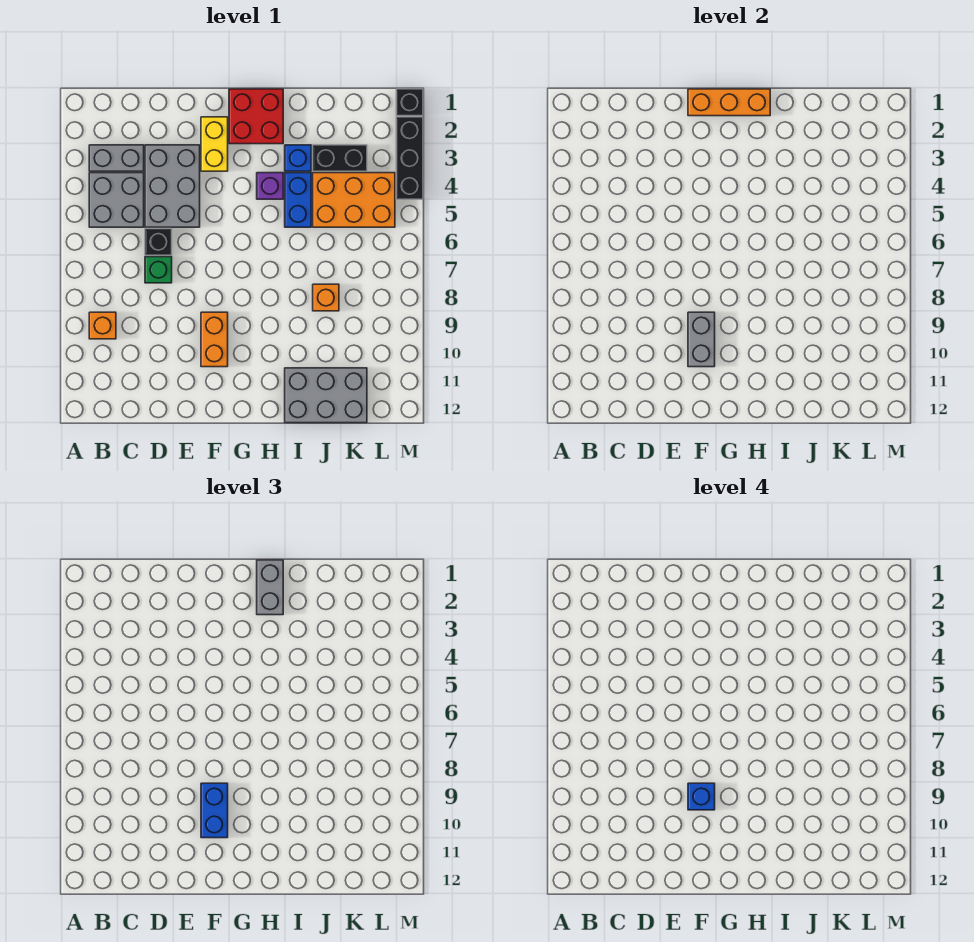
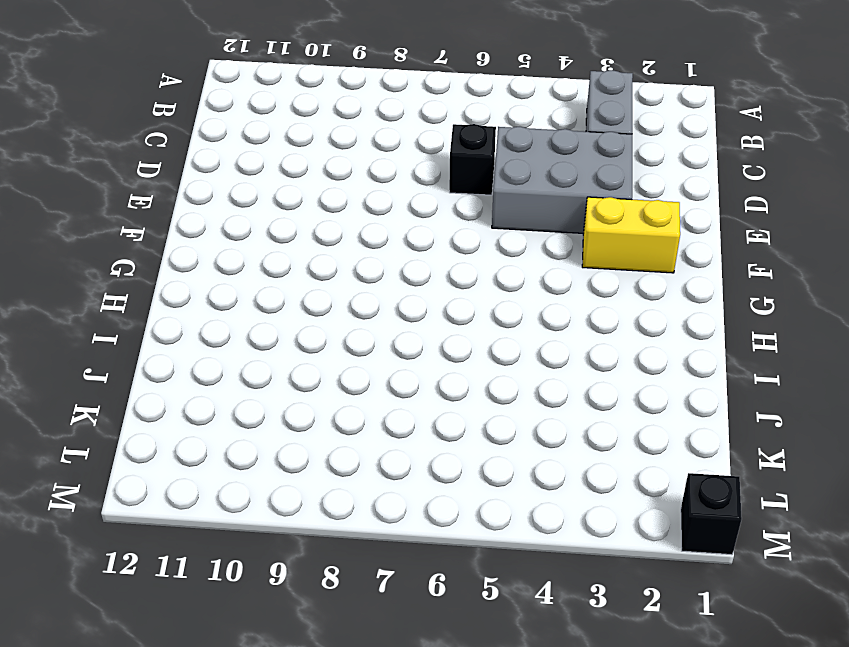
none -> grey brick B4:C5 level 1
none -> orange brick B9 level 1
none -> green brick D7 level 1

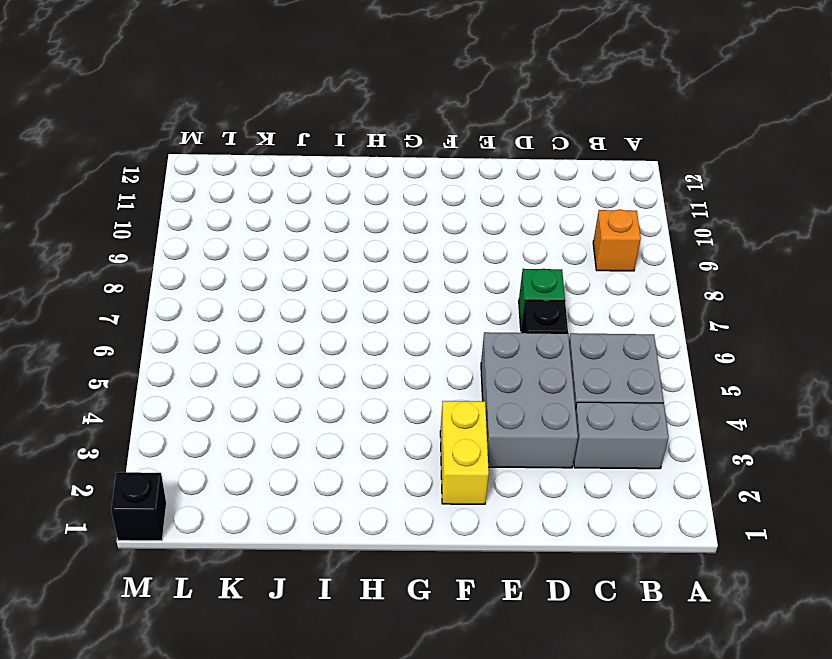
none -> orange brick F9:F10 level 1
none -> red brick G1:H2 level 1
none -> purple brick H4 level 1

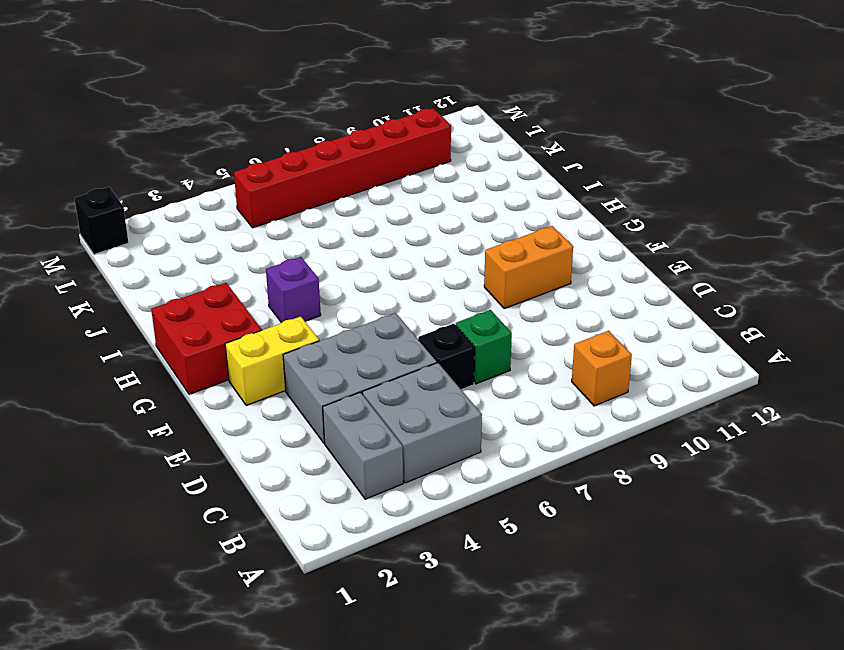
red brick L5:L10 level 1 -> orange brick J4:L5 level 1
none -> blue brick I3 level 1
none -> blue brick I4:I5 level 1
none -> grey brick I11:K12 level 1

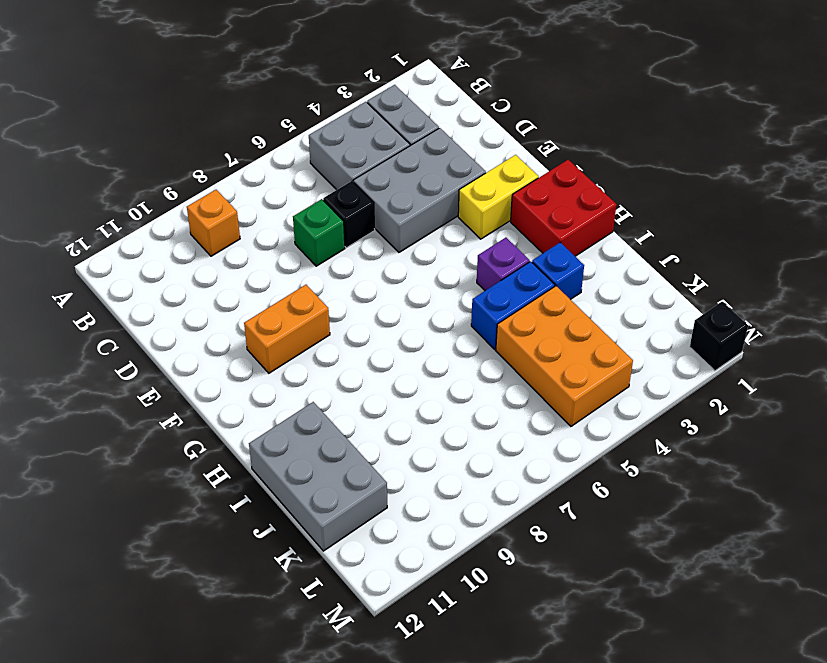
none -> black brick J3:K3 level 1
none -> orange brick J8 level 1
none -> black brick M2:M4 level 1

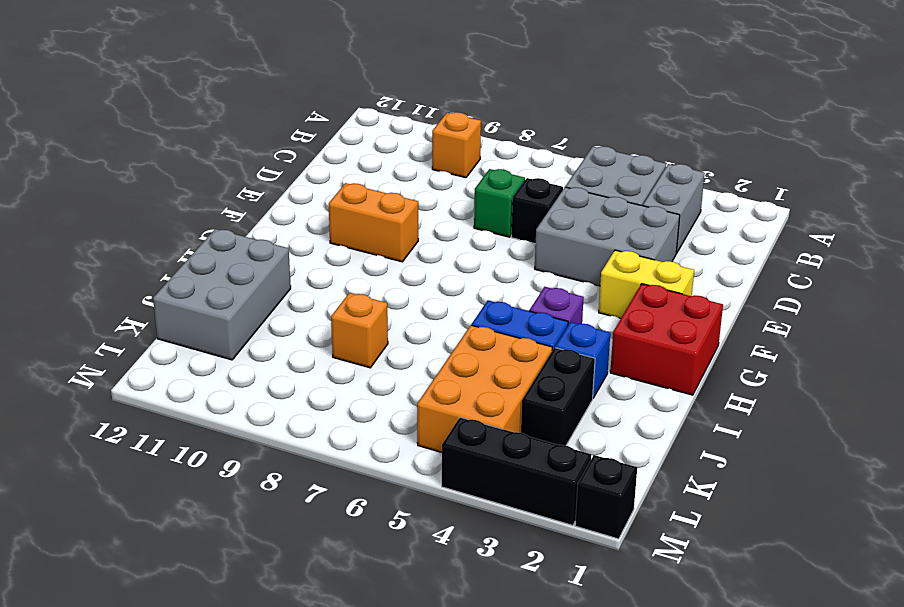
none -> orange brick F1:H1 level 2
none -> grey brick F9:F10 level 2
none -> blue brick F9:F10 level 3

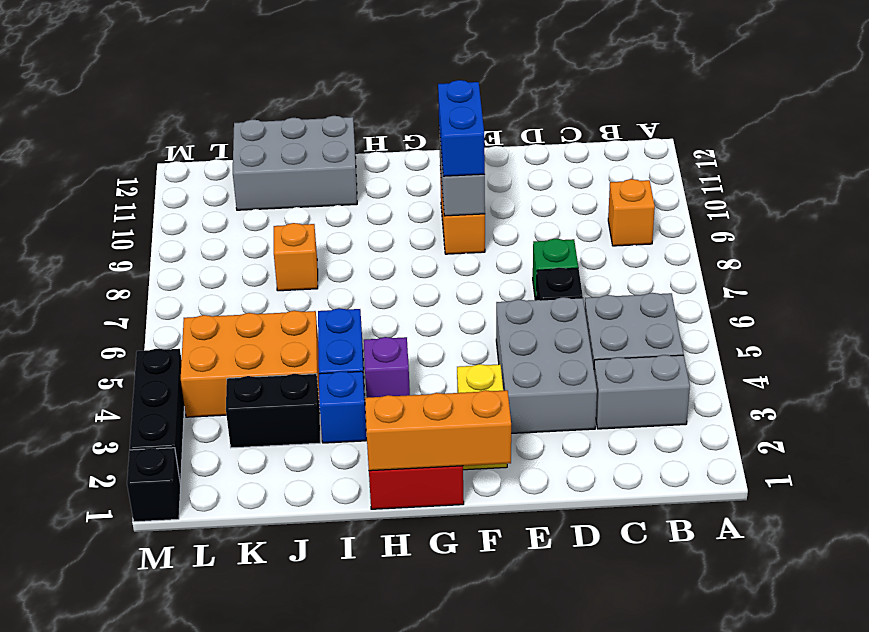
none -> grey brick H1:H2 level 3
none -> blue brick F9 level 4

